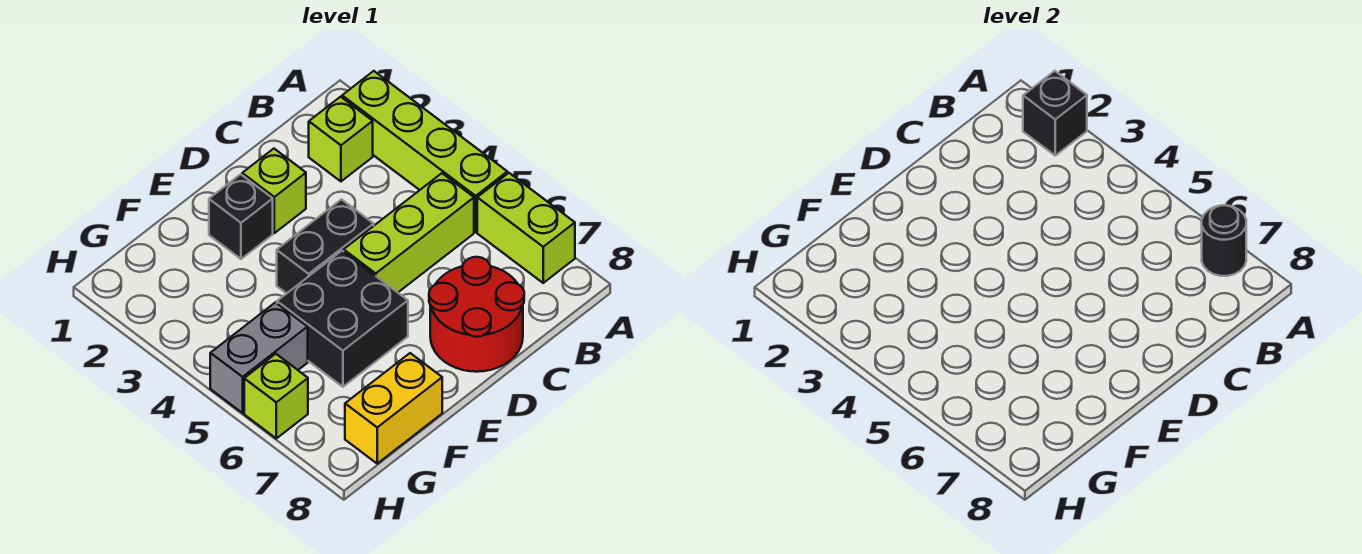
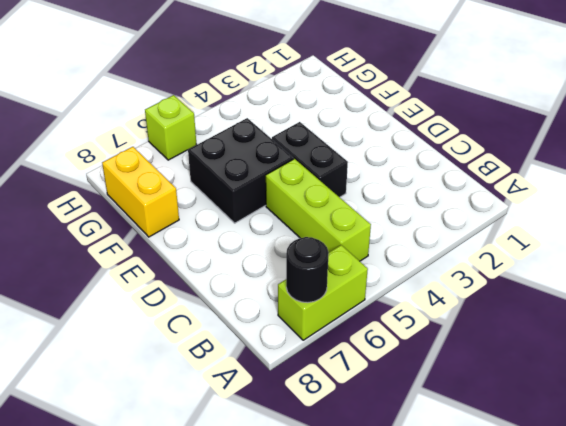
none -> lime brick A2:A5 level 1
none -> lime brick B2 level 1
none -> red round brick C7:D8 level 1

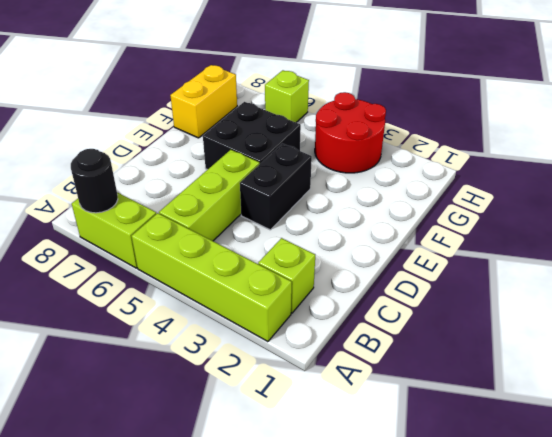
red round brick G3:H4 level 1 -> red round brick C7:D8 level 1
none -> lime brick D2 level 1
none -> black brick E2 level 1
none -> grey brick G5:H5 level 1

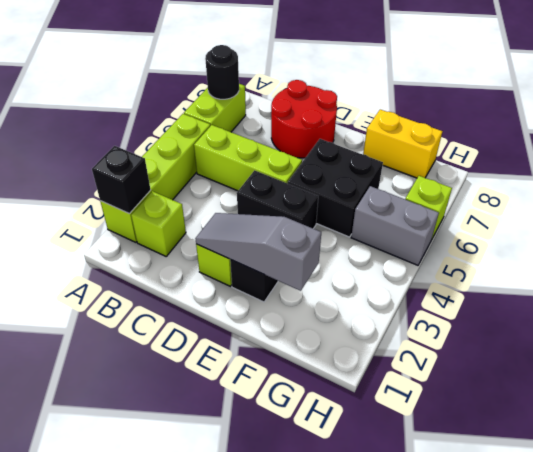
grey slope D2:F2 level 2 top F -> none

